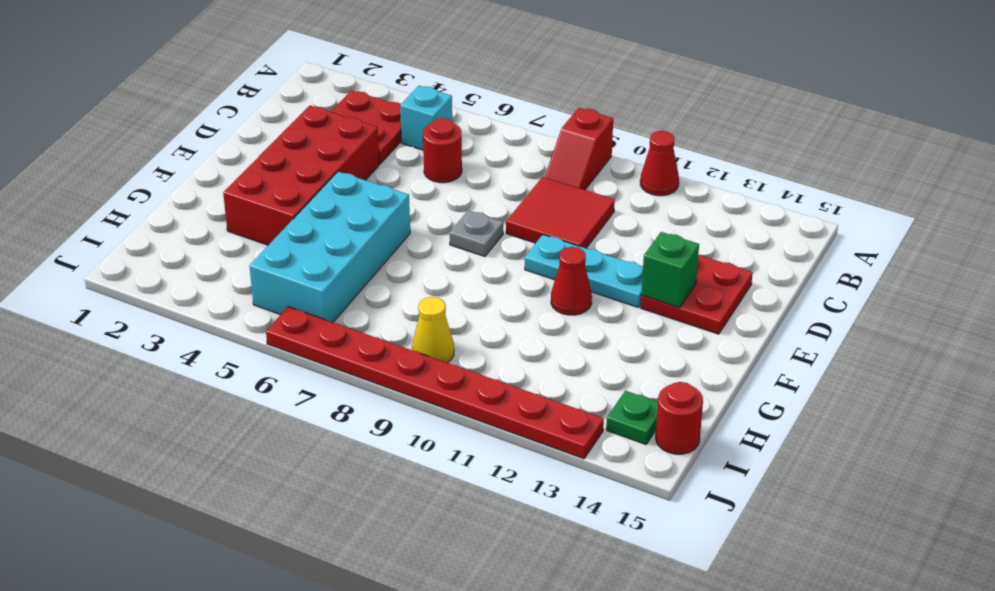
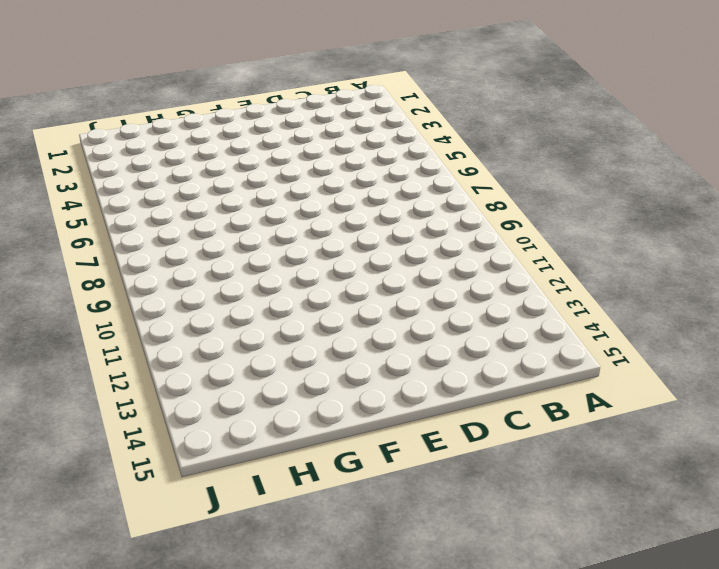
none -> red slope A9:B9 level 1 top A
none -> red cone A11 level 1
none -> red plate B3:C4 level 1

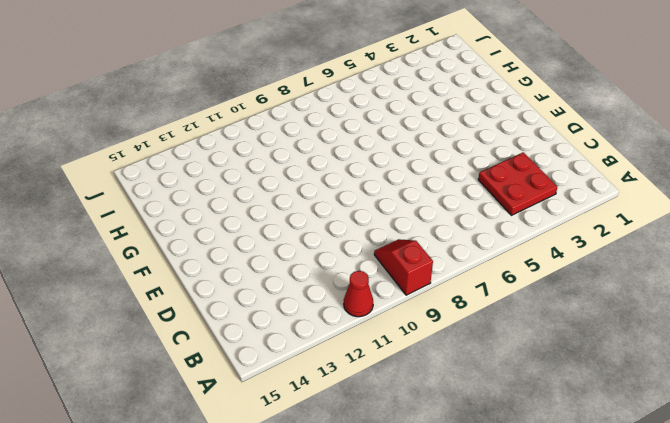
none -> cyan brick B5 level 1
none -> red round brick C6 level 1
none -> red tile C9:D10 level 1

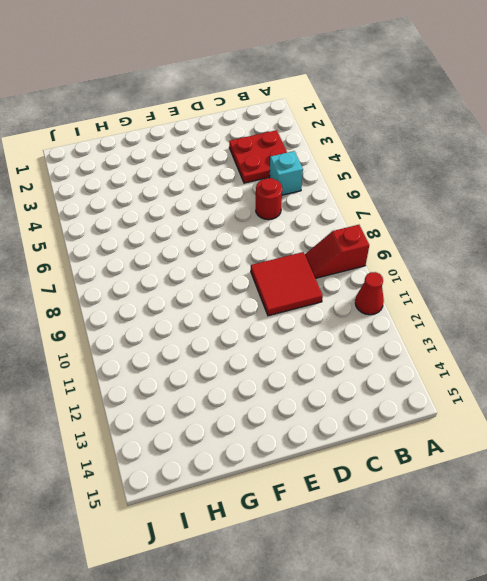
none -> red brick D3:G4 level 1
none -> red plate D13:E14 level 1
none -> grey plate E8 level 1

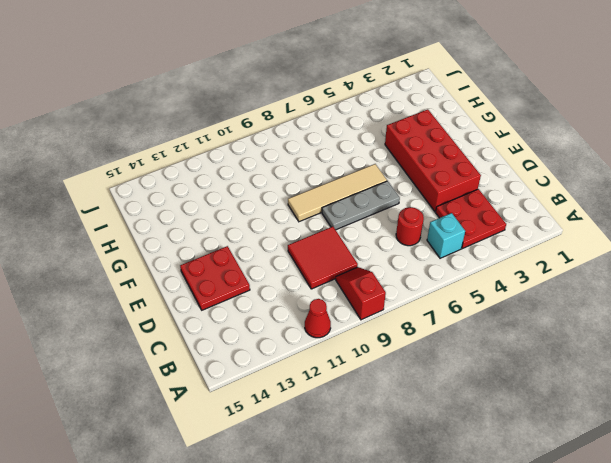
grey plate E6:E8 level 1 -> grey plate E8 level 1
tan tile F6:F9 level 1 -> cyan brick F5:I6 level 1
none -> cyan plate E10:E12 level 1
none -> red cone F11 level 1
none -> yellow cone I9 level 1

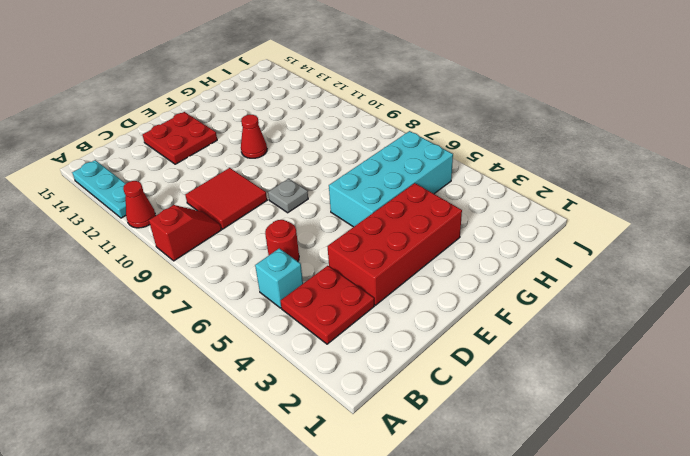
cyan plate A12:A14 level 1 -> cyan plate E10:E12 level 1
none -> yellow cone I9 level 1
none -> green plate I14 level 1
none -> red round brick I15 level 1

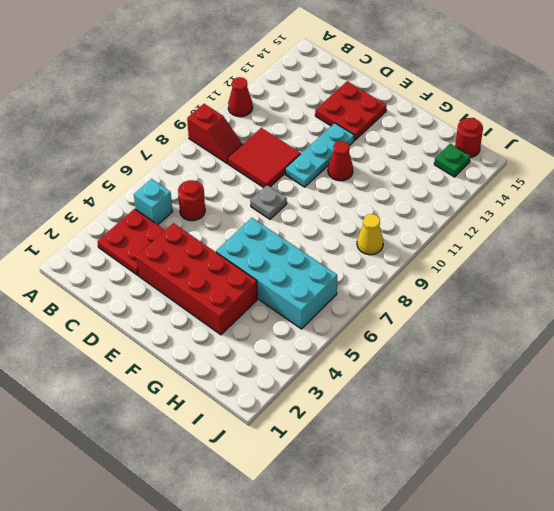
none -> red plate J6:J13 level 1
none -> green brick E13 level 2

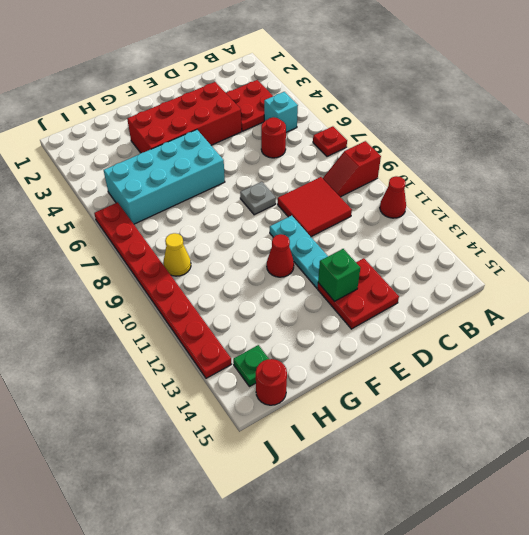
red plate A7 level 1 -> none

